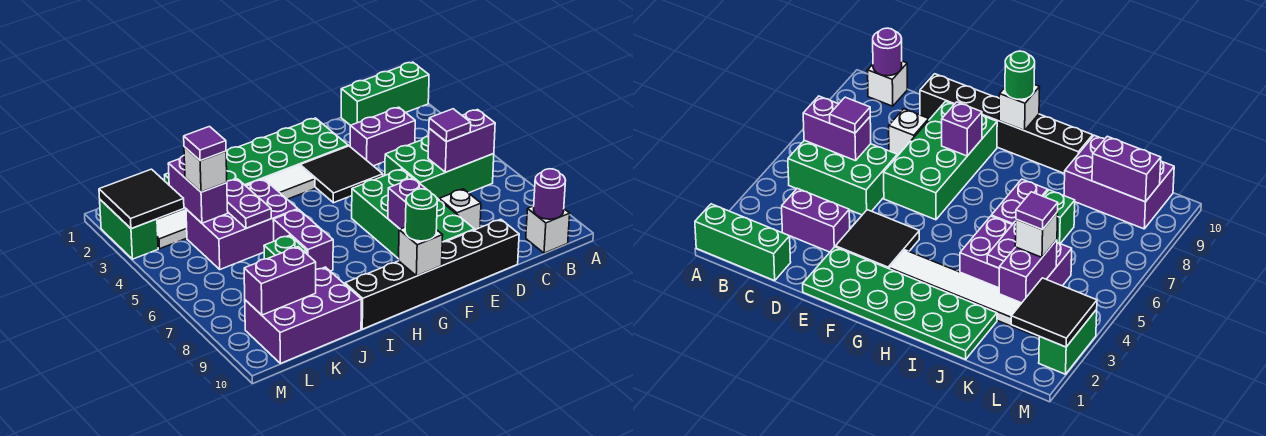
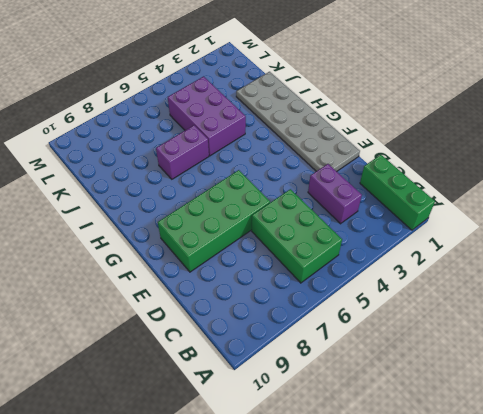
grey plate E1:J2 level 1 -> green plate E1:J2 level 1
none -> white brick B10 level 1
none -> white brick D8 level 1
none -> black brick D10:I10 level 1

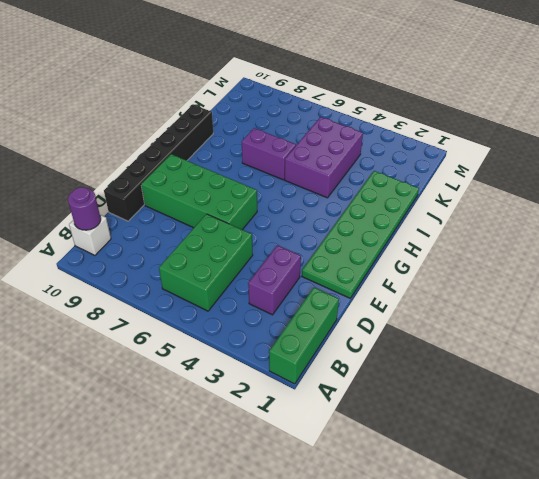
none -> white brick D8 level 1
none -> black tile E3:F4 level 1
none -> white tile G3:L3 level 1

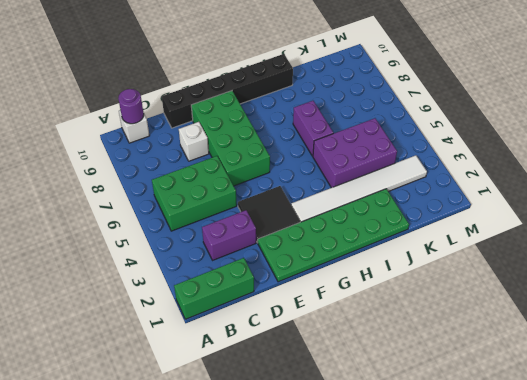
none -> green brick J7 level 1
none -> purple brick J9:L10 level 1
none -> green brick M2:M3 level 1

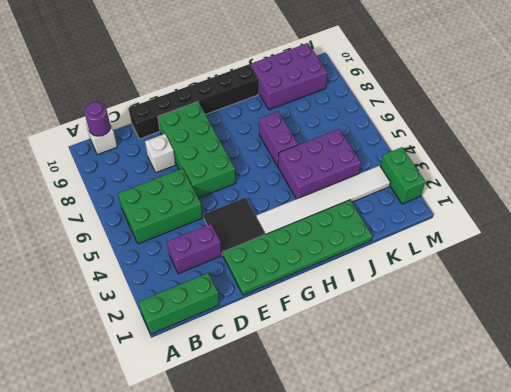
none -> green brick J7 level 1
none -> purple brick B6:C6 level 2
none -> purple brick F8 level 2

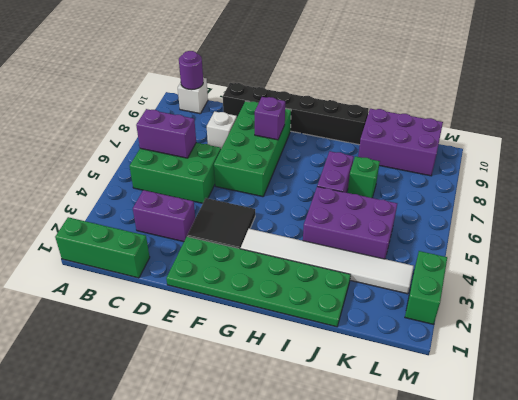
none -> white brick G10 level 2
none -> purple plate J4:J5 level 2
none -> purple brick K3:K4 level 2

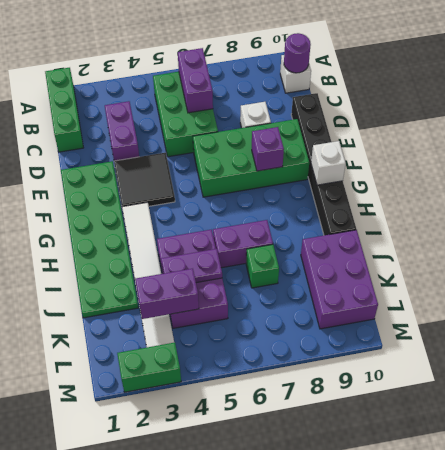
none -> purple brick K9:L9 level 2
none -> black tile L2:M3 level 2
none -> purple tile C6 level 3

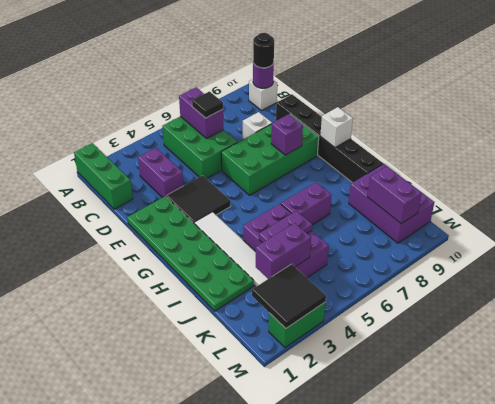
black round brick B10 level 3 -> none
black tile C6 level 3 -> purple tile C6 level 3
none -> green brick J7 level 1
none -> green round brick G10 level 3
none -> white brick K4 level 3

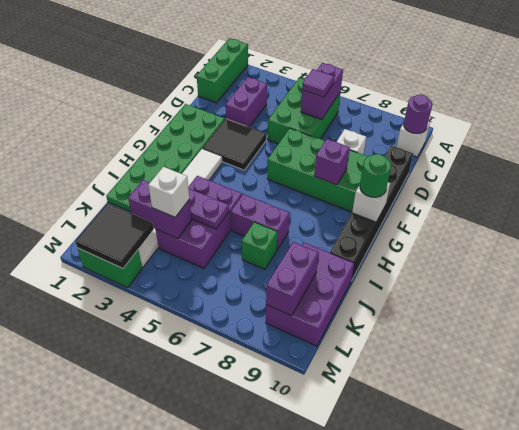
none -> purple tile K4 level 4

